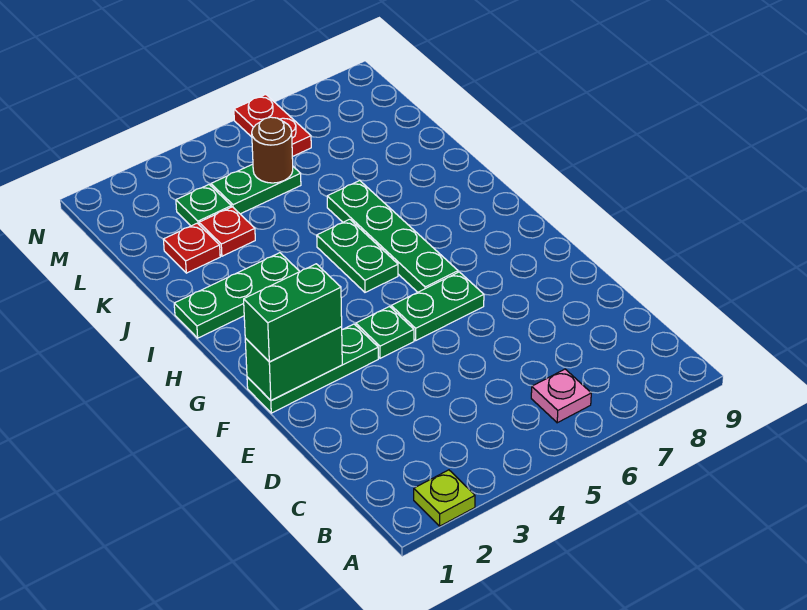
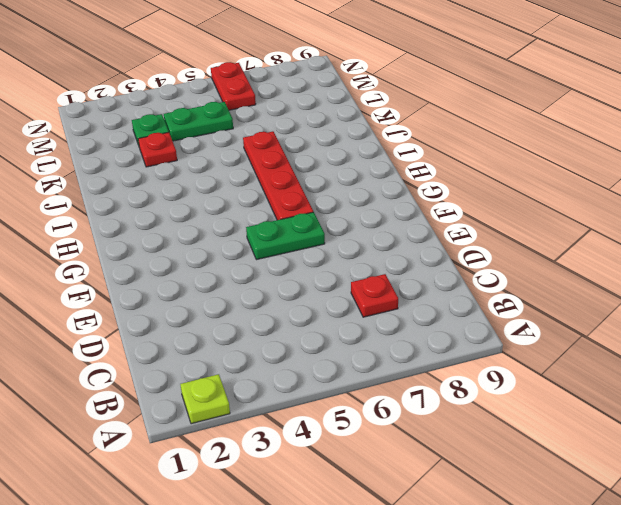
red plate C7 level 1 -> red plate K2 level 1
red plate G6:J6 level 1 -> green plate G6:J6 level 1
none -> pink plate B6 level 1
none -> green plate F1:F3 level 1
none -> green plate F4 level 1

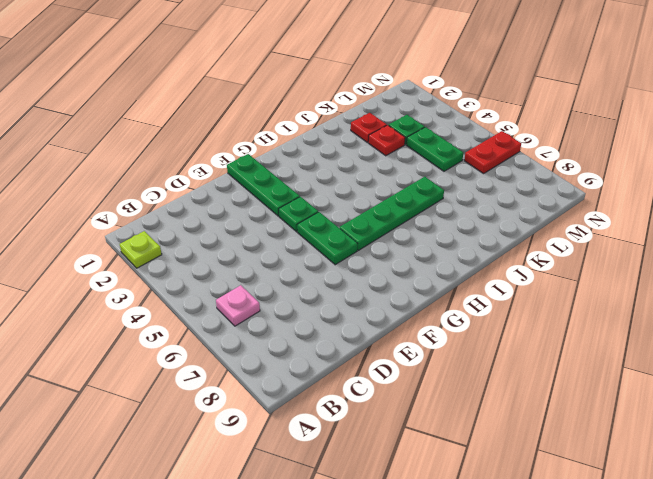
none -> green plate H5:I5 level 1
none -> green plate I1:I3 level 1
none -> green brick F1:F2 level 2

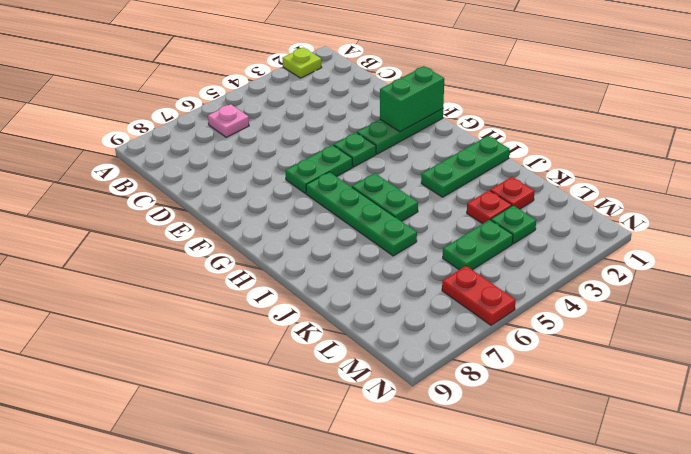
none -> brown round brick L5 level 2
none -> green brick F1:F2 level 3

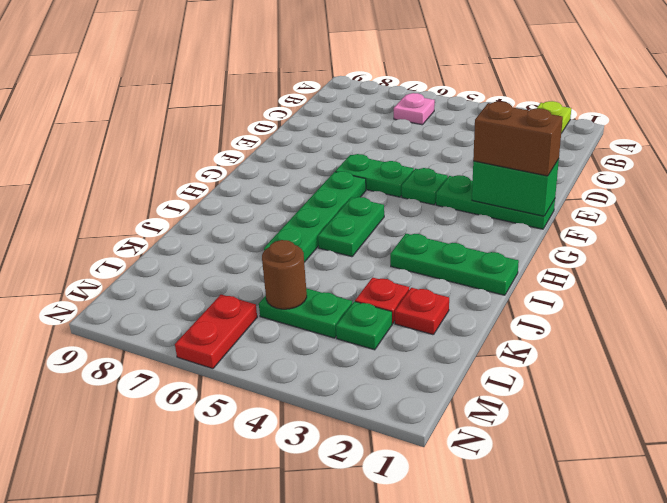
brown brick F1:F2 level 3 -> green brick F1:F2 level 3

